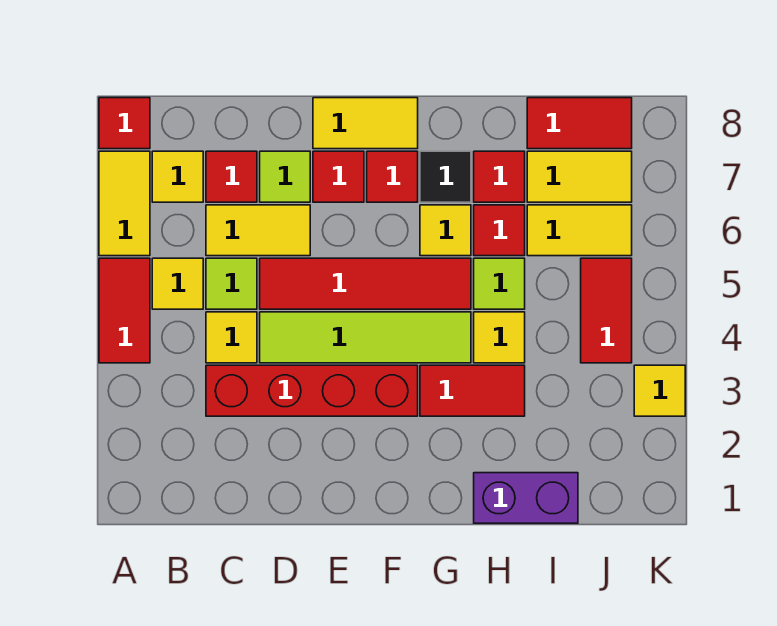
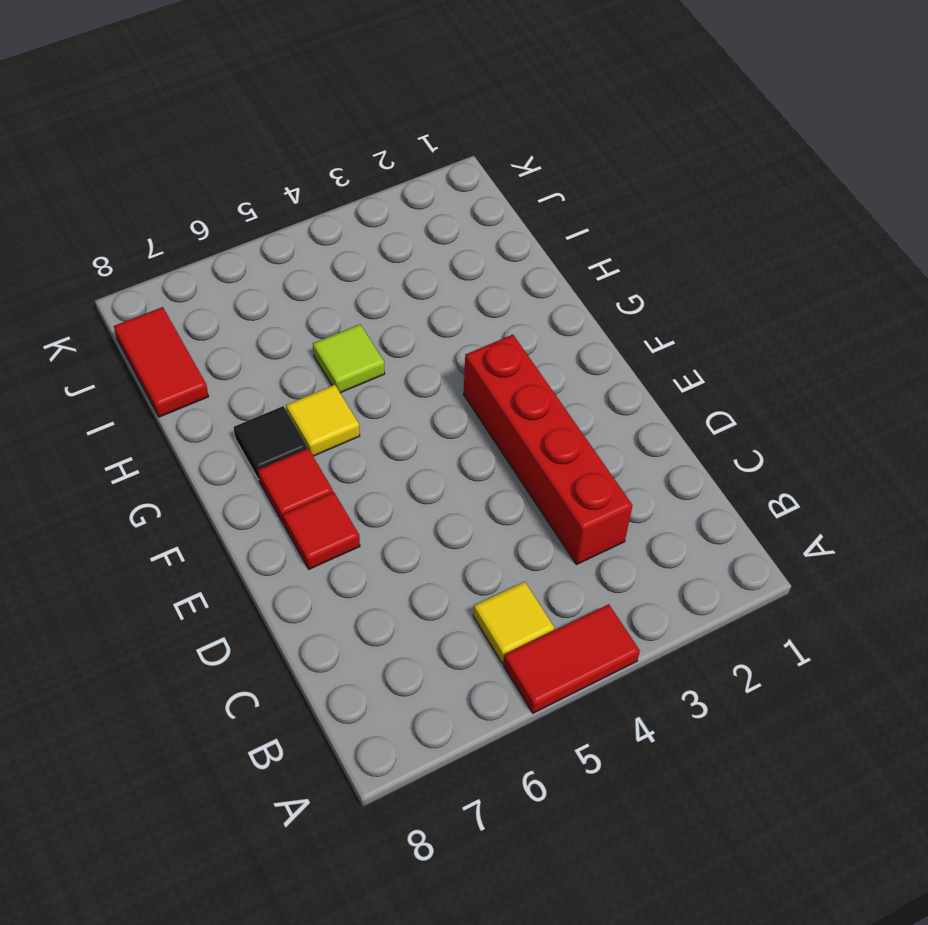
none -> yellow tile A6:A7 level 1
none -> red tile A8 level 1
none -> yellow tile B7 level 1

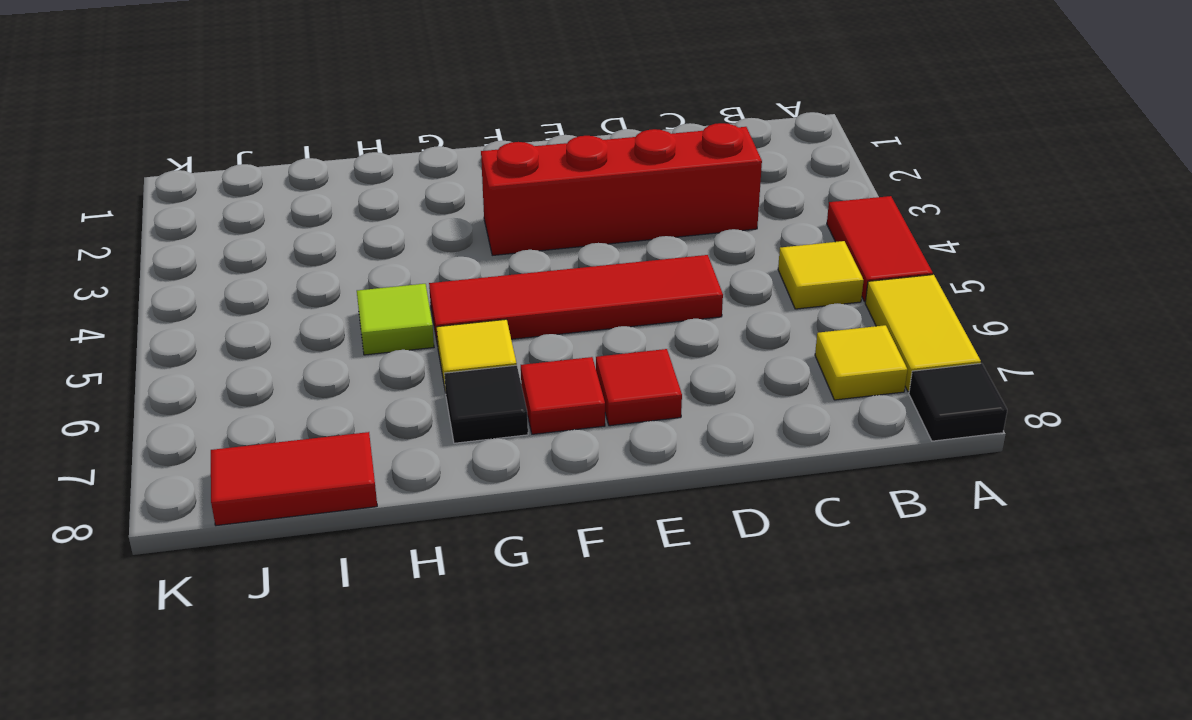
black tile A8 level 1 -> red tile A8 level 1
none -> yellow tile C4 level 1
none -> lime tile C5 level 1
none -> yellow tile C6:D6 level 1

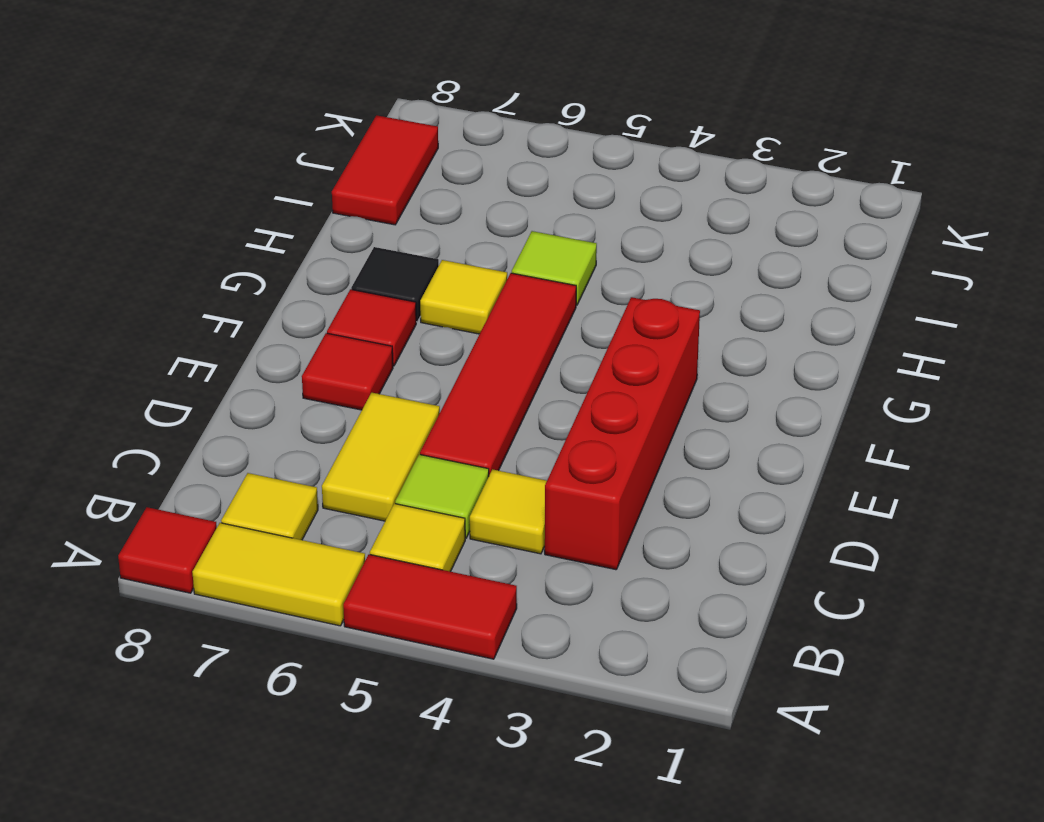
none -> red tile C7 level 1
none -> lime tile D4:G4 level 1
none -> lime tile D7 level 1

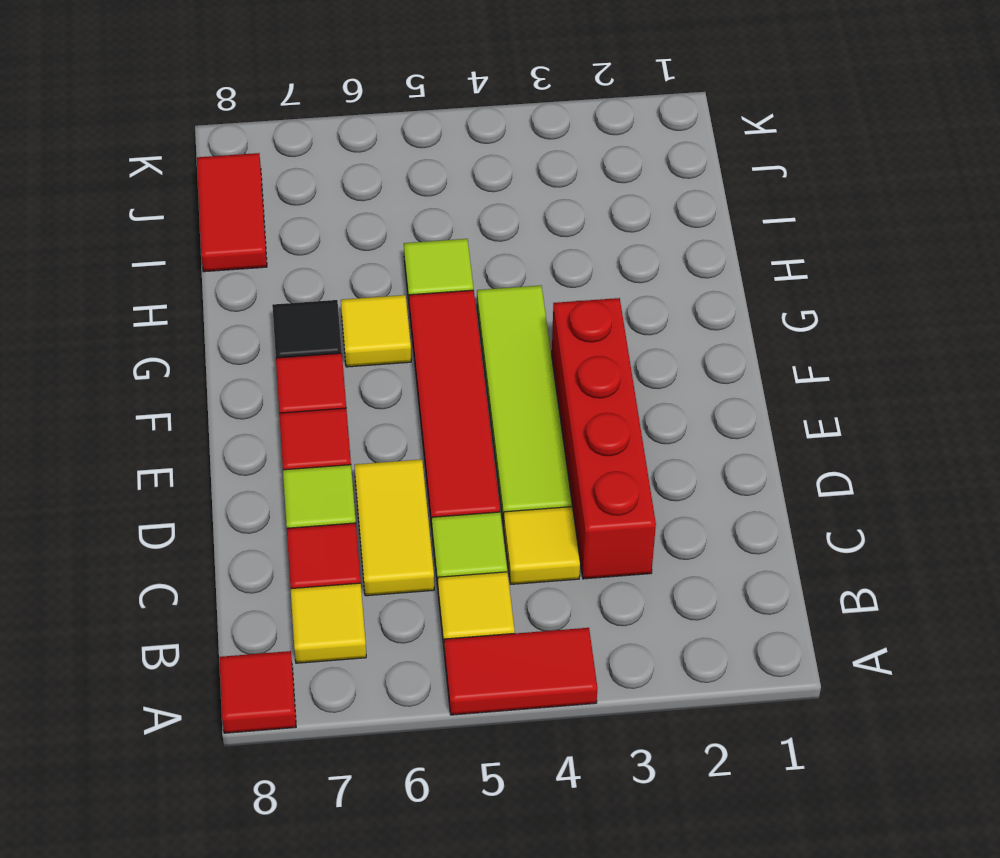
none -> yellow tile A6:A7 level 1
none -> yellow tile E8:F8 level 1
none -> red tile G3:H3 level 1

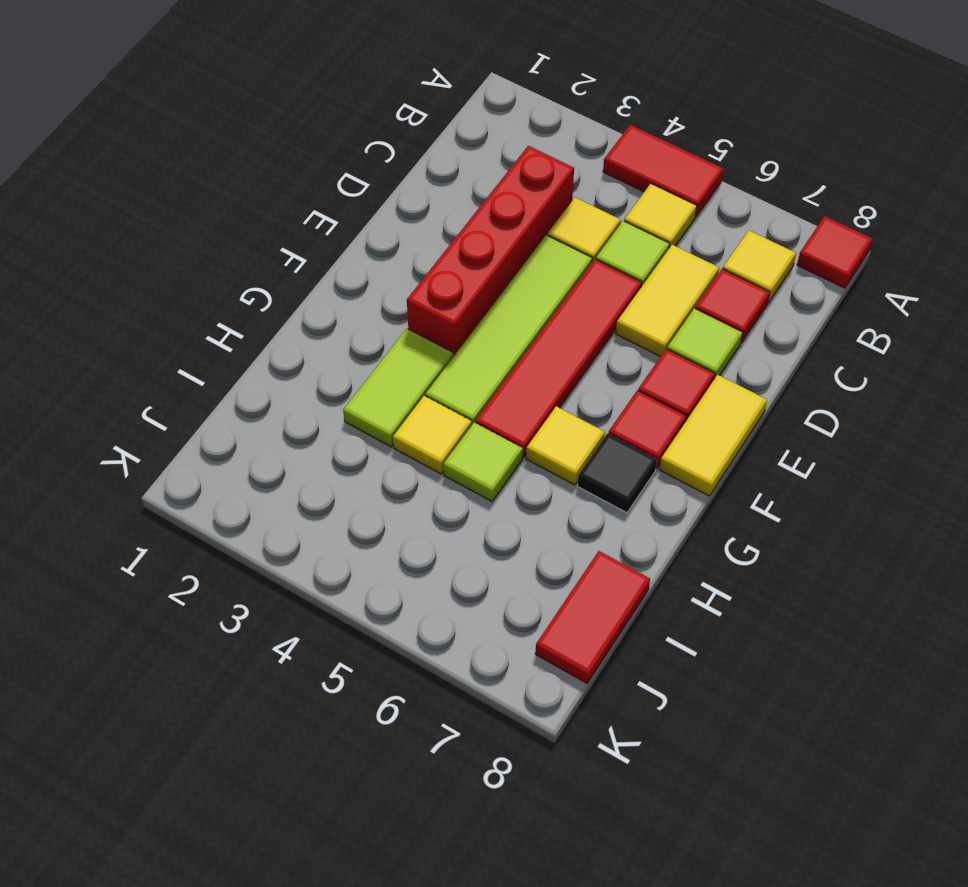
lime tile G3:H3 level 1 -> red tile G3:H3 level 1
none -> yellow tile A6:A7 level 1
none -> purple brick H1:I1 level 1
none -> red tile H6 level 1

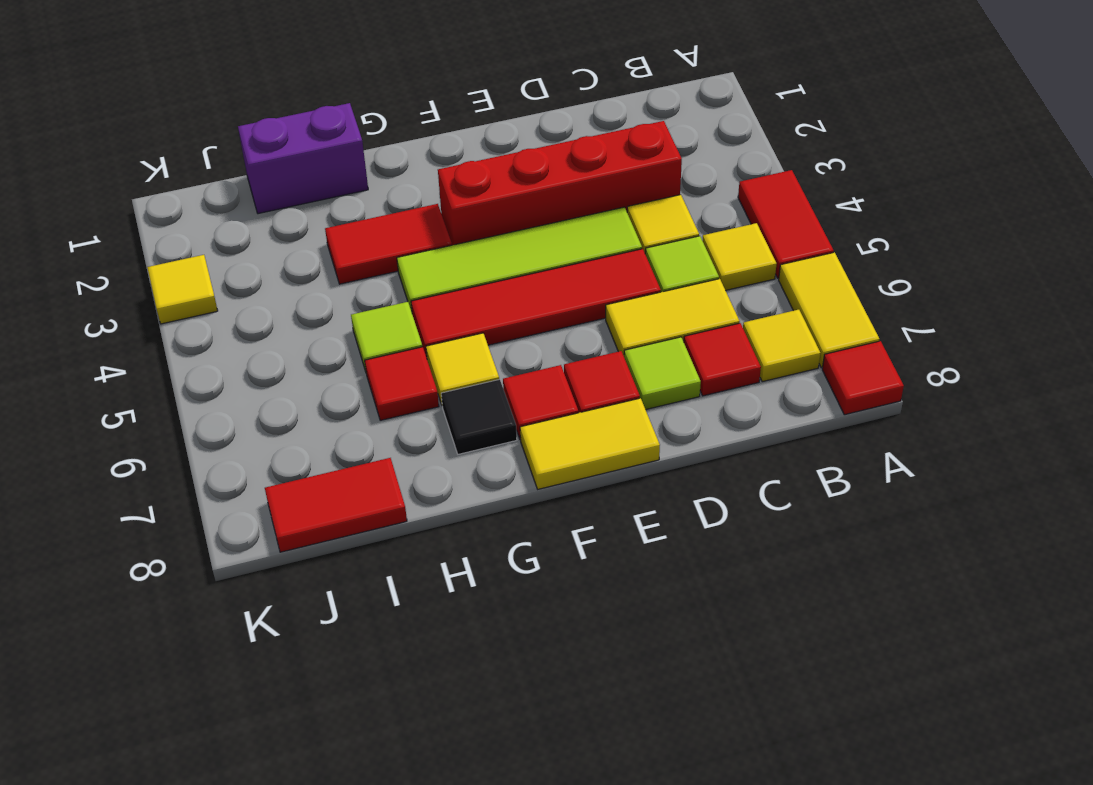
none -> yellow tile H4 level 1
none -> red tile H7 level 1
none -> yellow tile I6:J6 level 1

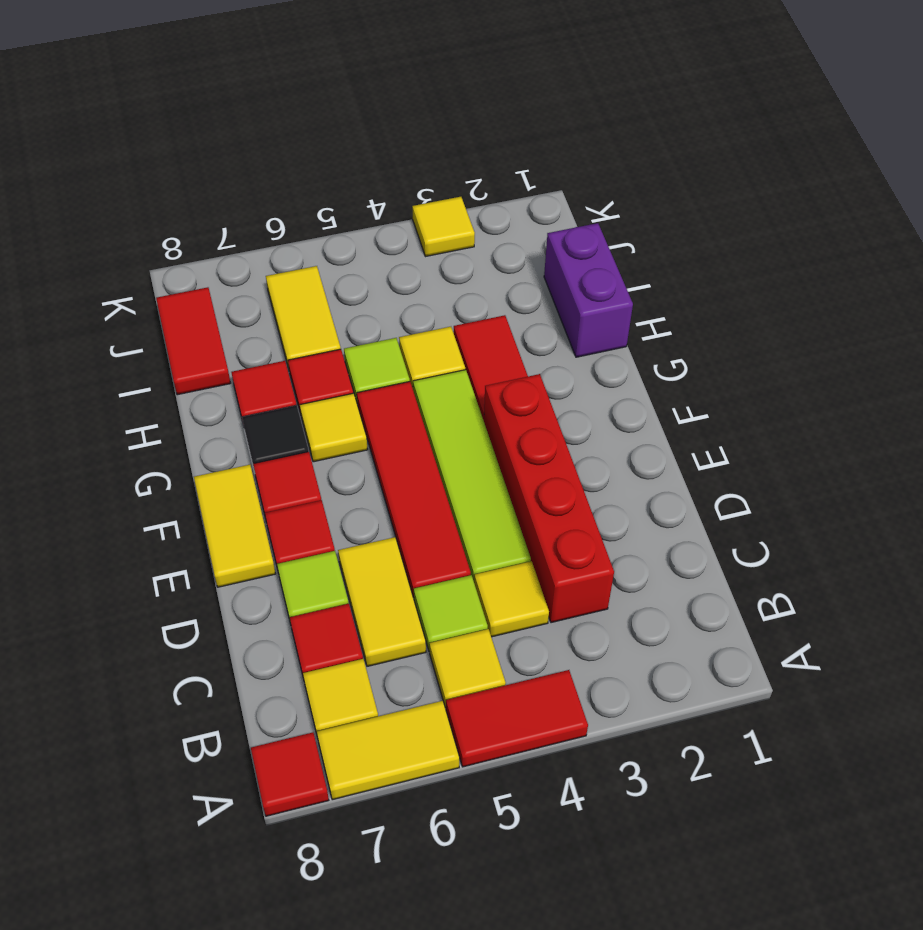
none -> yellow tile I7:J7 level 1
none -> red tile J4:J5 level 1

